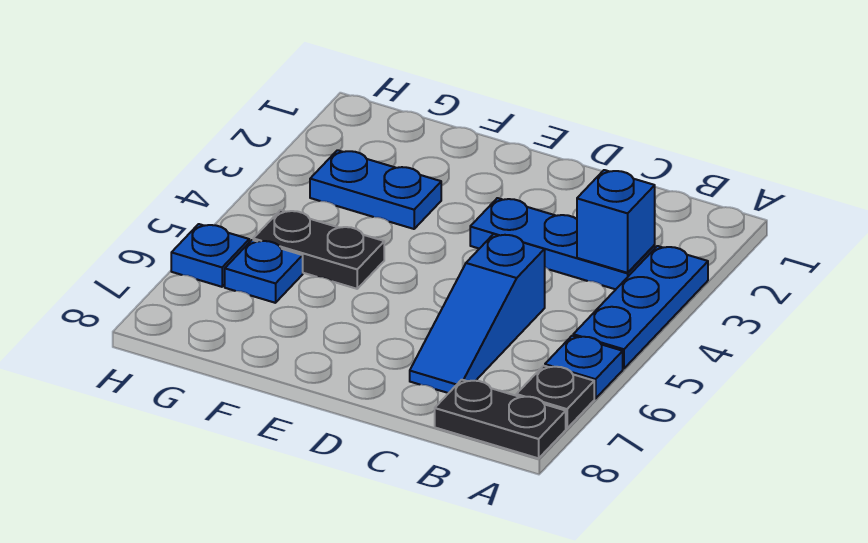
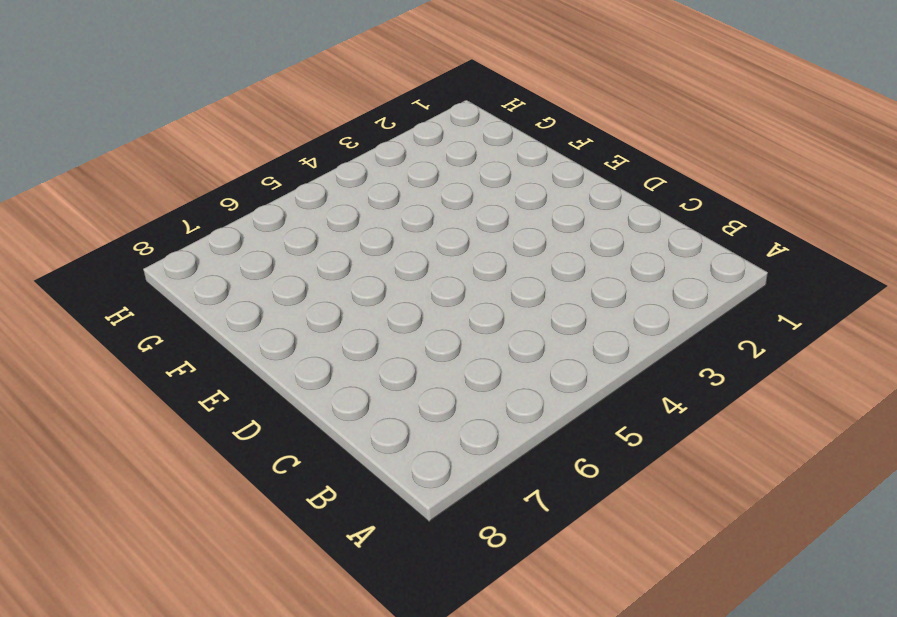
none -> blue plate A3:A5 level 1
none -> blue plate A6 level 1

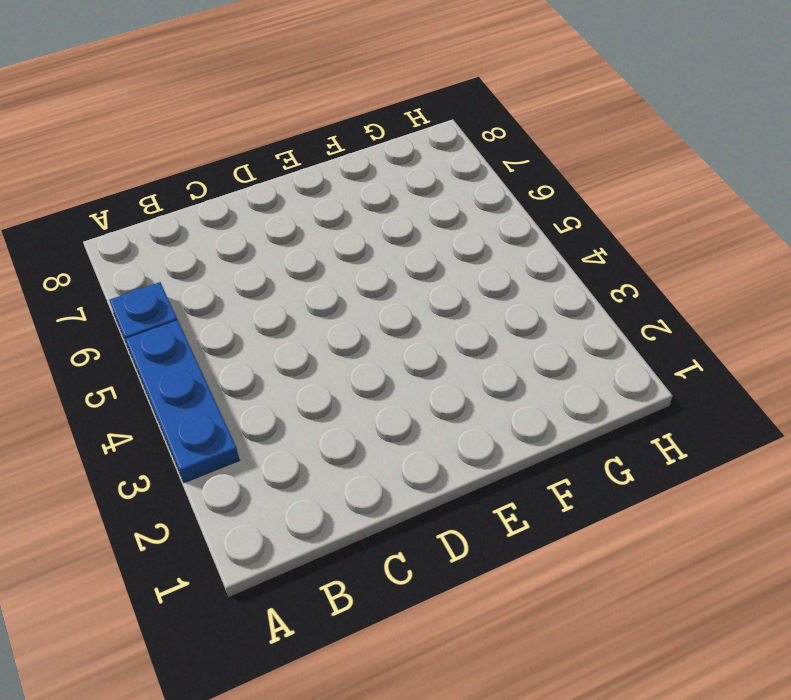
none -> black plate A7 level 1
none -> black plate A8:B8 level 1

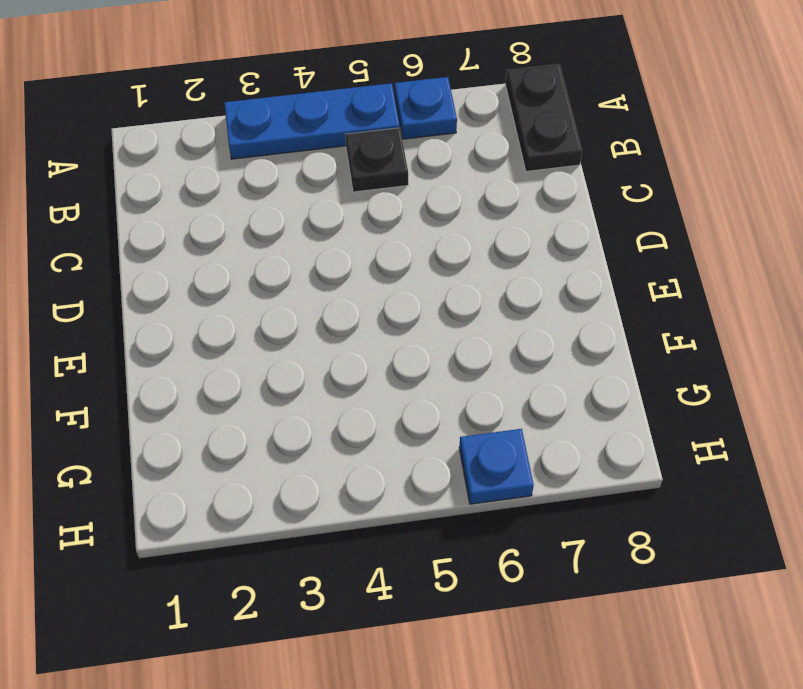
black plate B5 level 1 -> black plate A7 level 1
none -> blue plate B3:D3 level 1
none -> blue slope C5:C7 level 1 top 5

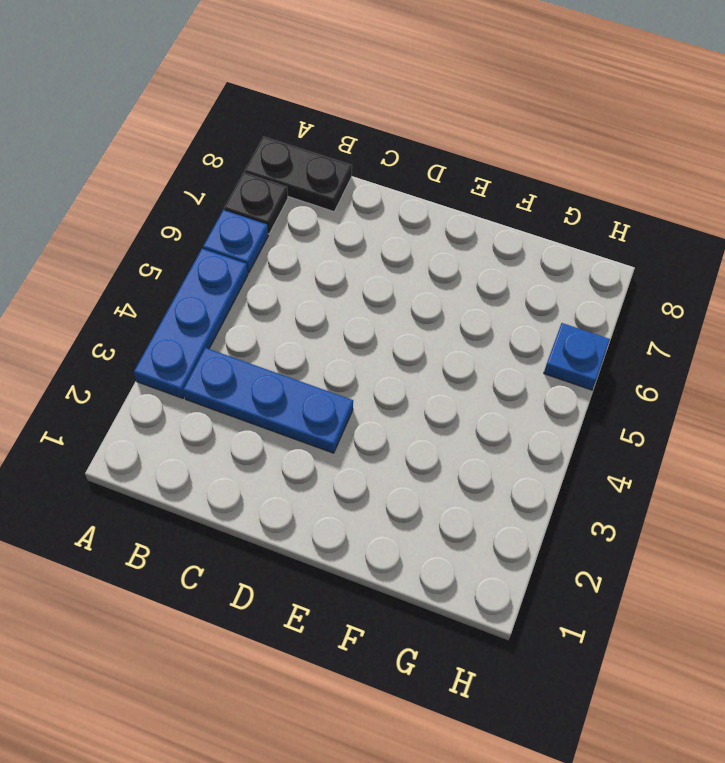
none -> blue slope C5:C7 level 1 top 5
none -> blue plate F3:G3 level 1

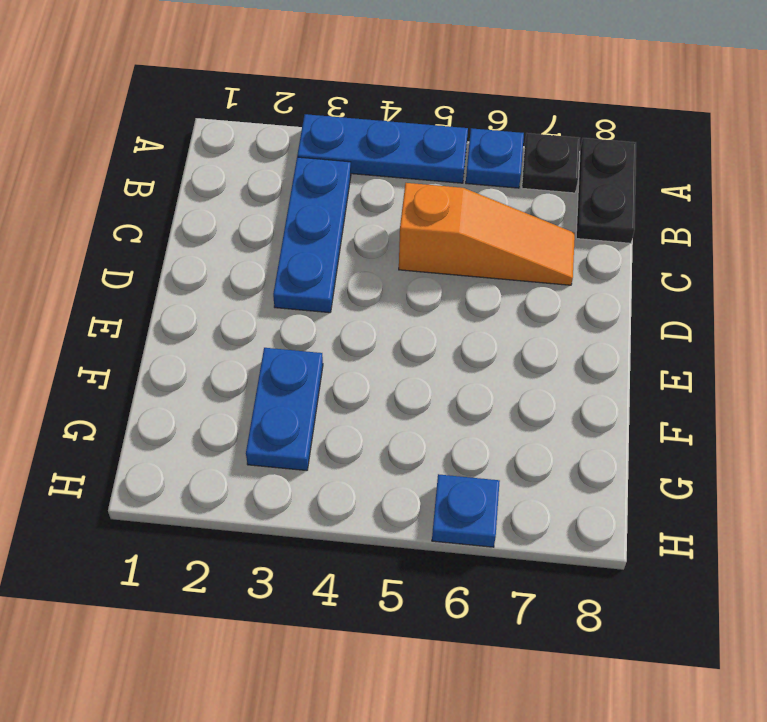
orange slope C5:C7 level 1 top 5 -> blue slope C5:C7 level 1 top 5
none -> black plate F5:G5 level 1
none -> blue plate G6 level 1

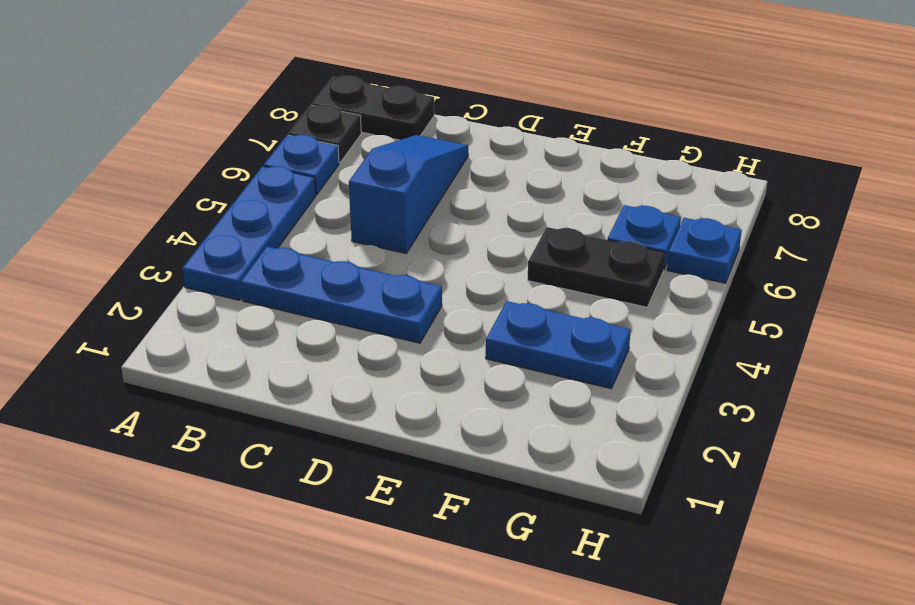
none -> blue brick B3 level 2

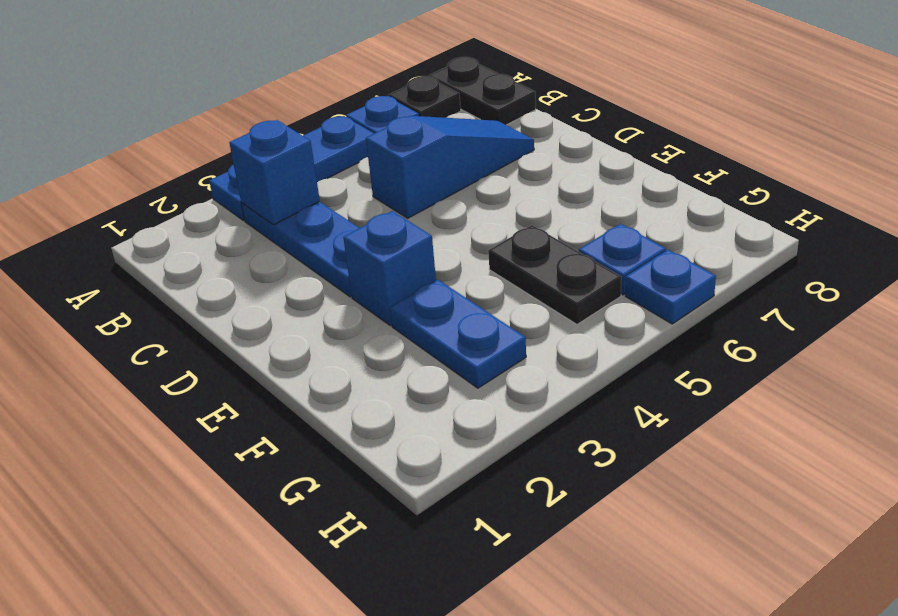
blue brick E3 level 1 -> none

